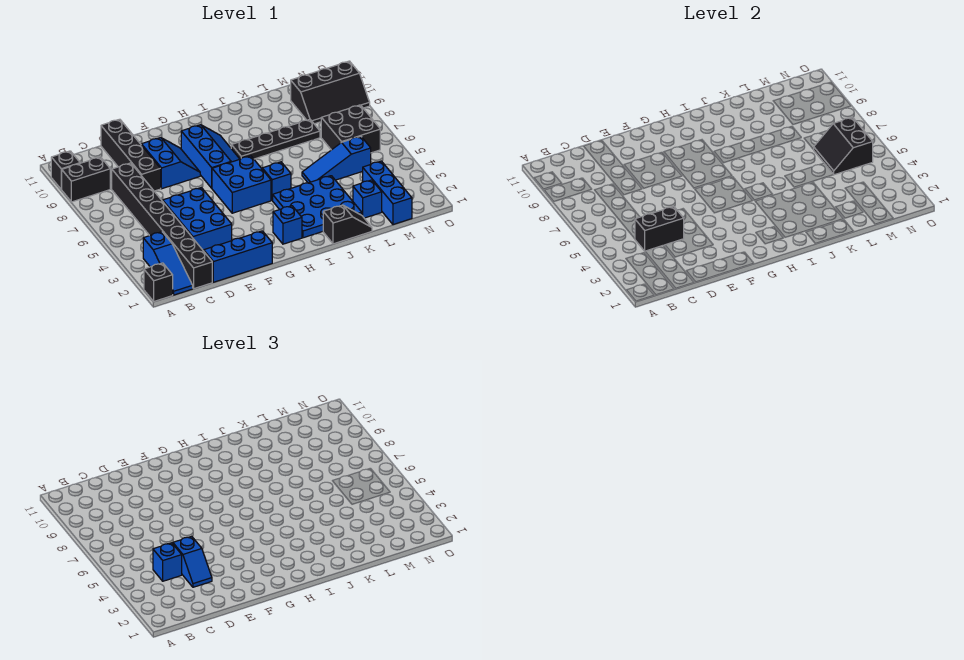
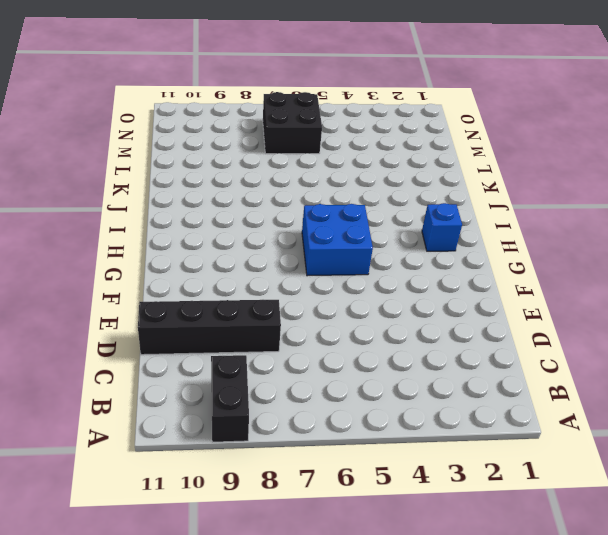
none -> black brick A1 level 1
none -> black brick A10 level 1
none -> blue slope B1:B3 level 1 top 3

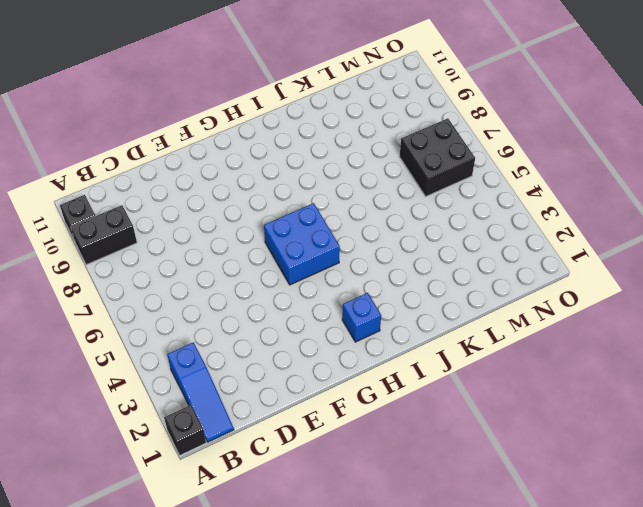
none -> black brick C1:C8 level 1
none -> blue brick D1:F1 level 1
none -> blue brick D3:E5 level 1

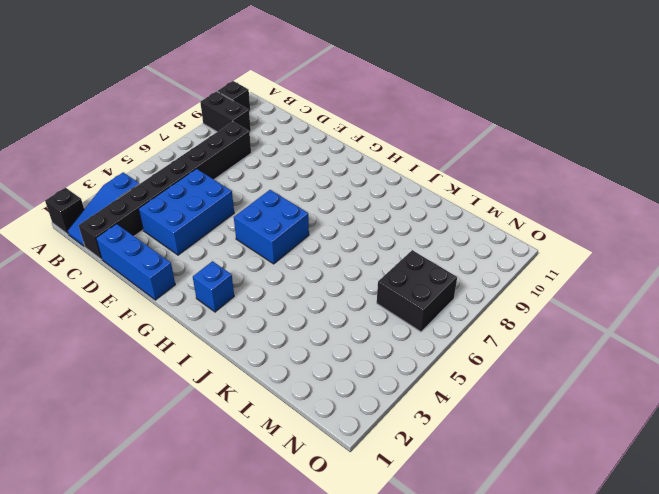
none -> black brick D8:D11 level 1
none -> blue slope E8:F9 level 1 top E
none -> blue slope G7:H9 level 1 top G

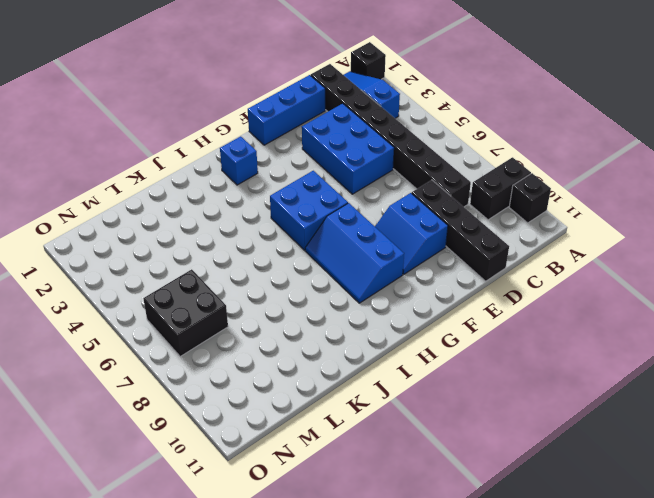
none -> blue plate I2:K4 level 1
none -> blue brick I5 level 1
none -> black plate I8:L8 level 1

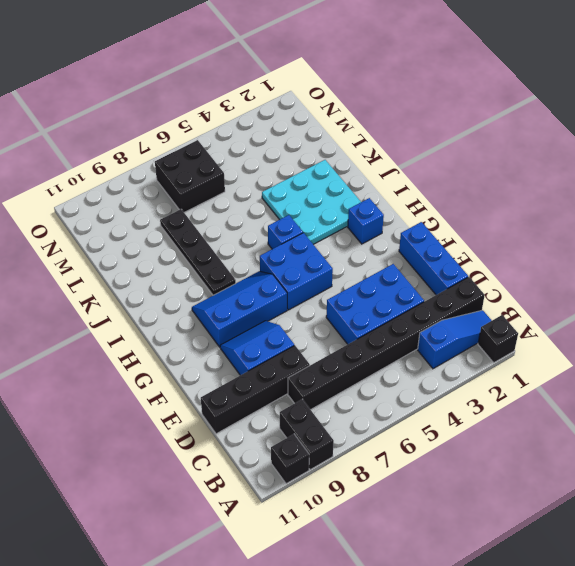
cyan plate I2:K4 level 1 -> blue plate I2:K4 level 1
none -> black slope J1:K1 level 1 top J
none -> blue slope K5:M5 level 1 top M
none -> blue brick L2 level 1

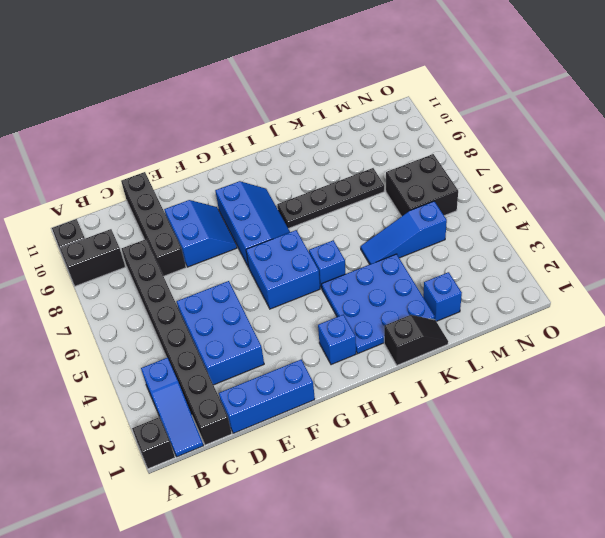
none -> blue brick M1:M3 level 1
none -> black slope M9:O10 level 1 top 10
none -> black brick C4:D4 level 2

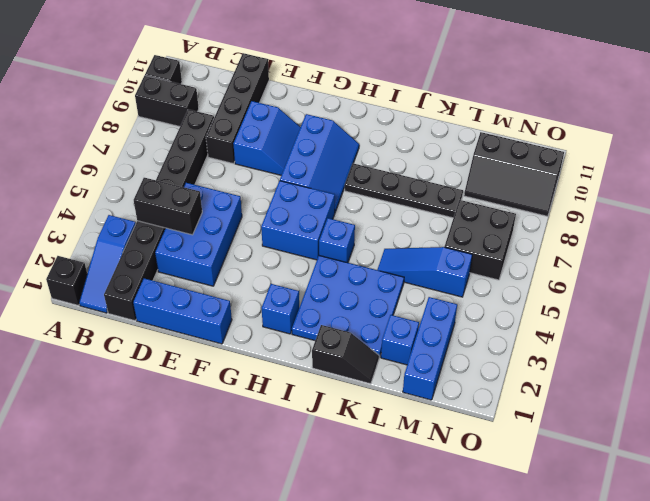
none -> black slope M5:N6 level 2 top N
none -> blue brick C4 level 3
none -> blue slope D3:D4 level 3 top 4

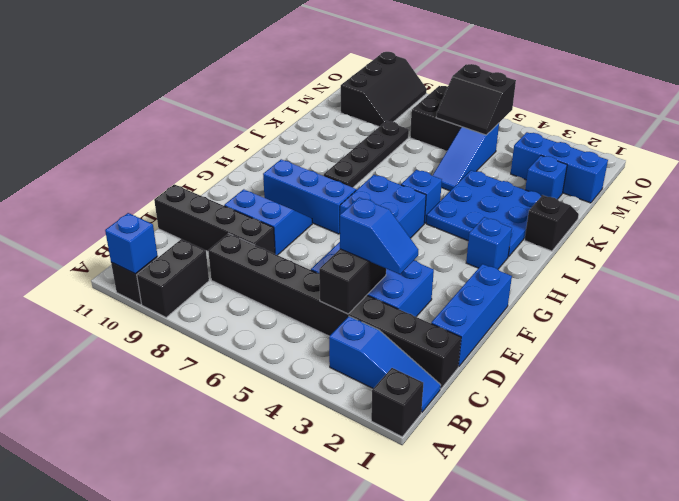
blue brick A10 level 2 -> blue brick C4 level 3

